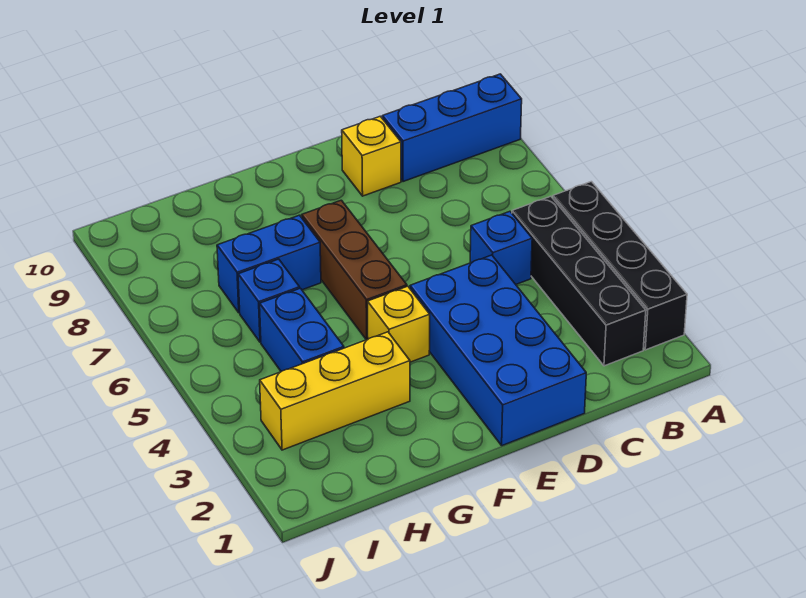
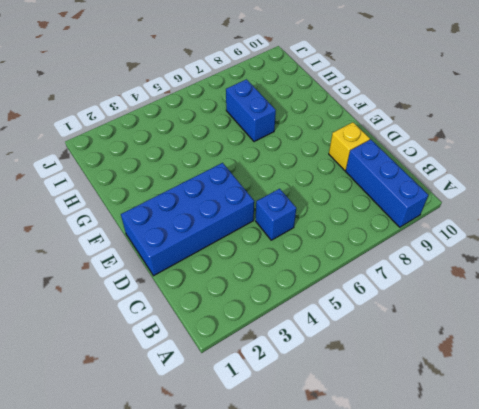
none -> black brick A2:A5 level 1
none -> black brick B2:B5 level 1
none -> yellow brick F4 level 1

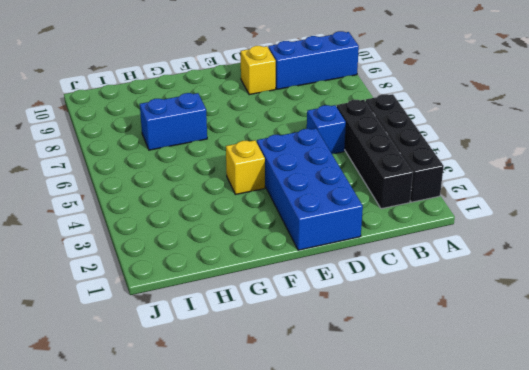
none -> brown brick F5:F7 level 1
none -> yellow brick G3:I3 level 1
none -> blue brick H4:H5 level 1

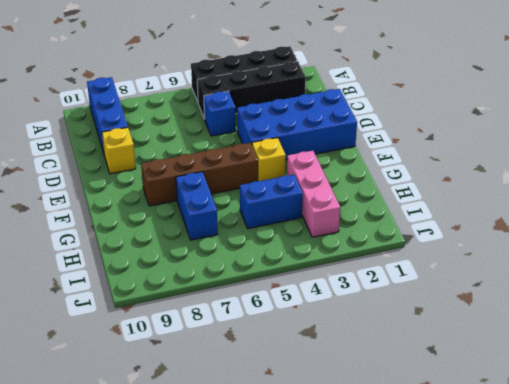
brown brick F5:F8 level 1 -> brown brick F5:F7 level 1
pink brick G3:I3 level 1 -> yellow brick G3:I3 level 1
none -> blue brick H6 level 1

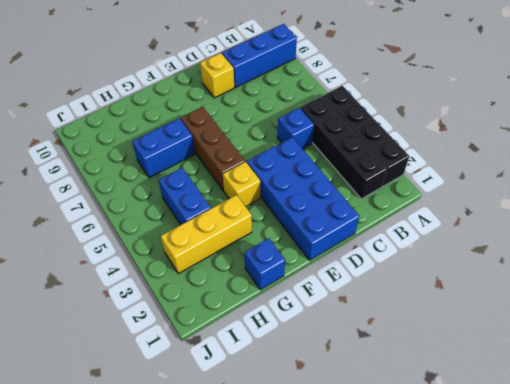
blue brick G1 level 1 -> blue brick H6 level 1

